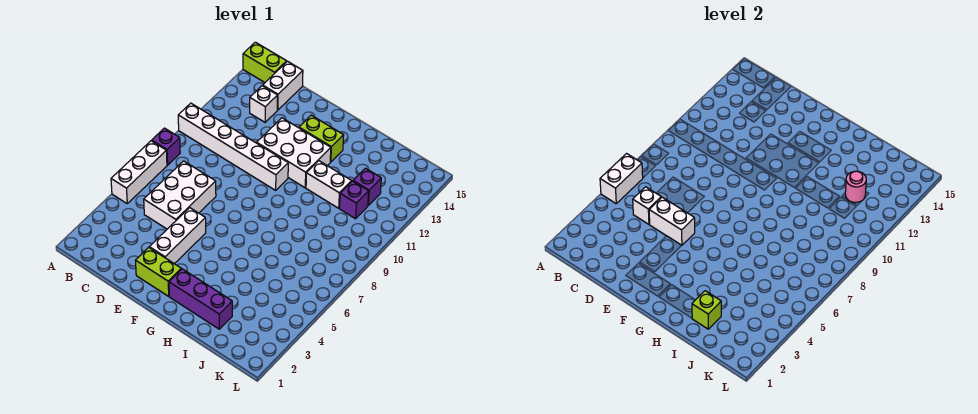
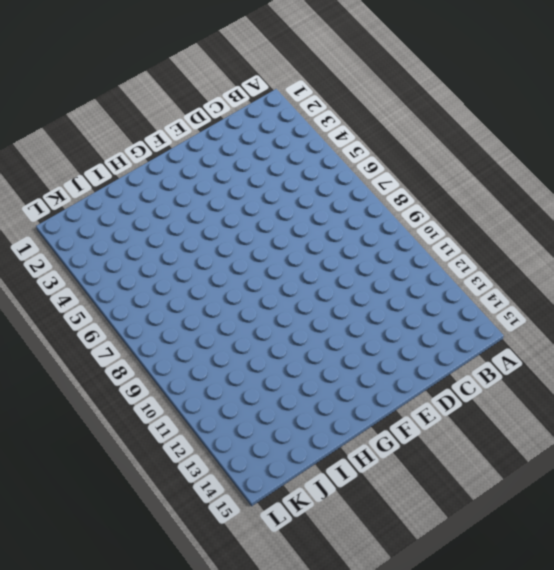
none -> white brick A5:A7 level 1
none -> purple brick A8 level 1
none -> white brick A10:F10 level 1

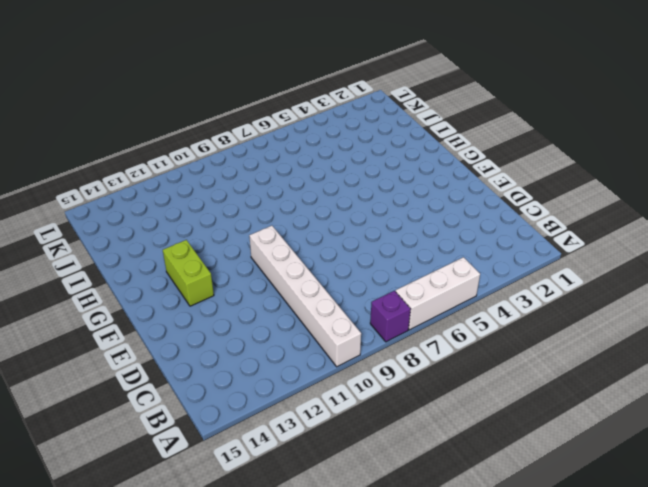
none -> lime brick A15:B15 level 1
none -> white brick C5:D7 level 1
none -> white brick C13 level 1

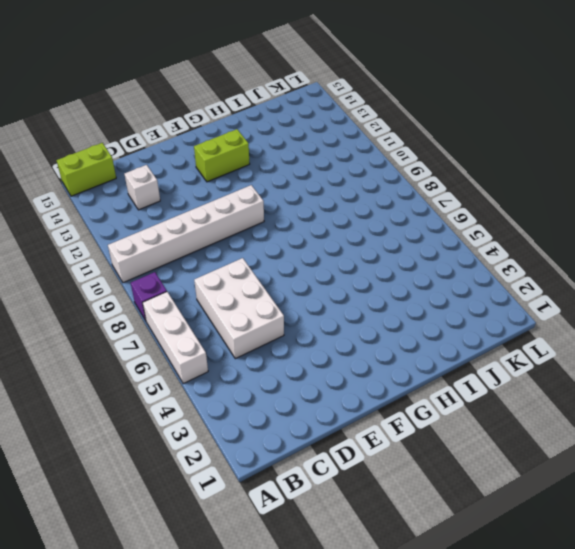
none -> white brick C14:C15 level 1
none -> lime brick E2:F2 level 1
none -> white brick E3:E5 level 1

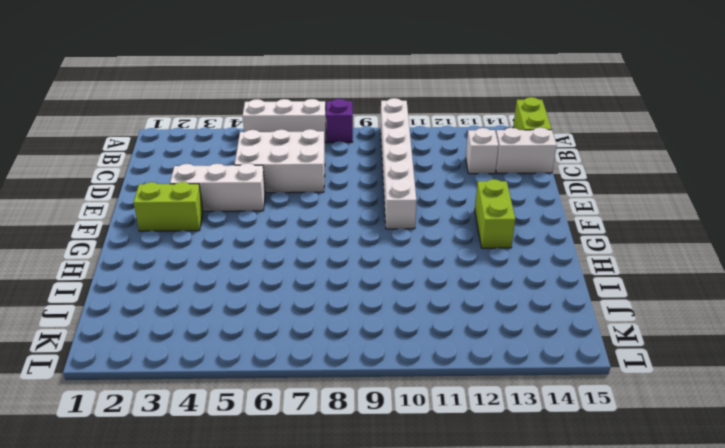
lime brick F2:F3 level 1 -> lime brick E2:F2 level 1
none -> white brick E11:G12 level 1
none -> purple brick G2:I2 level 1
none -> white brick H11:I11 level 1

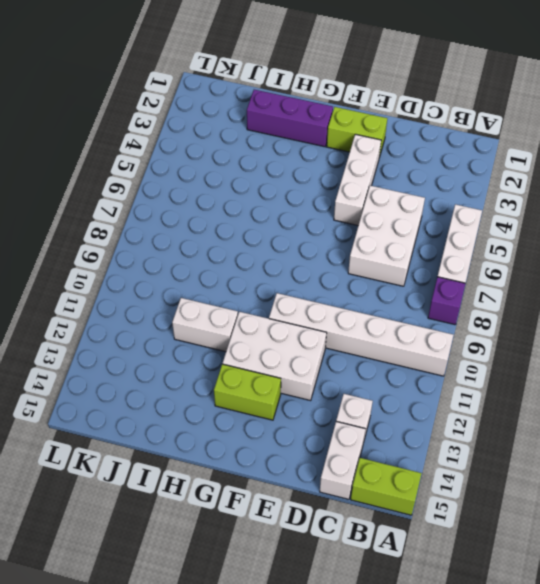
none -> purple brick J11 level 1
none -> purple brick J12 level 1
none -> white brick A5:A6 level 2

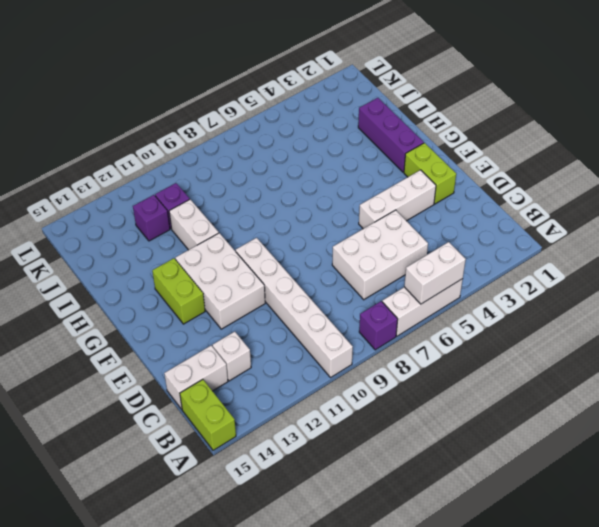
none -> white brick C5 level 2
none -> white brick D5:E5 level 2
none -> lime brick I2 level 2

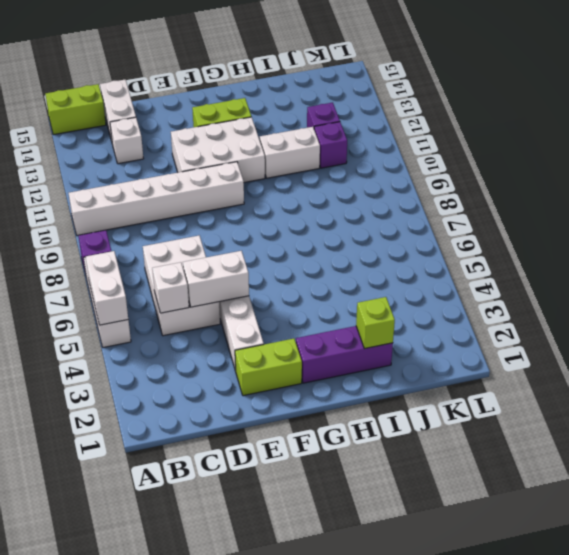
none -> pink round brick J12 level 2

